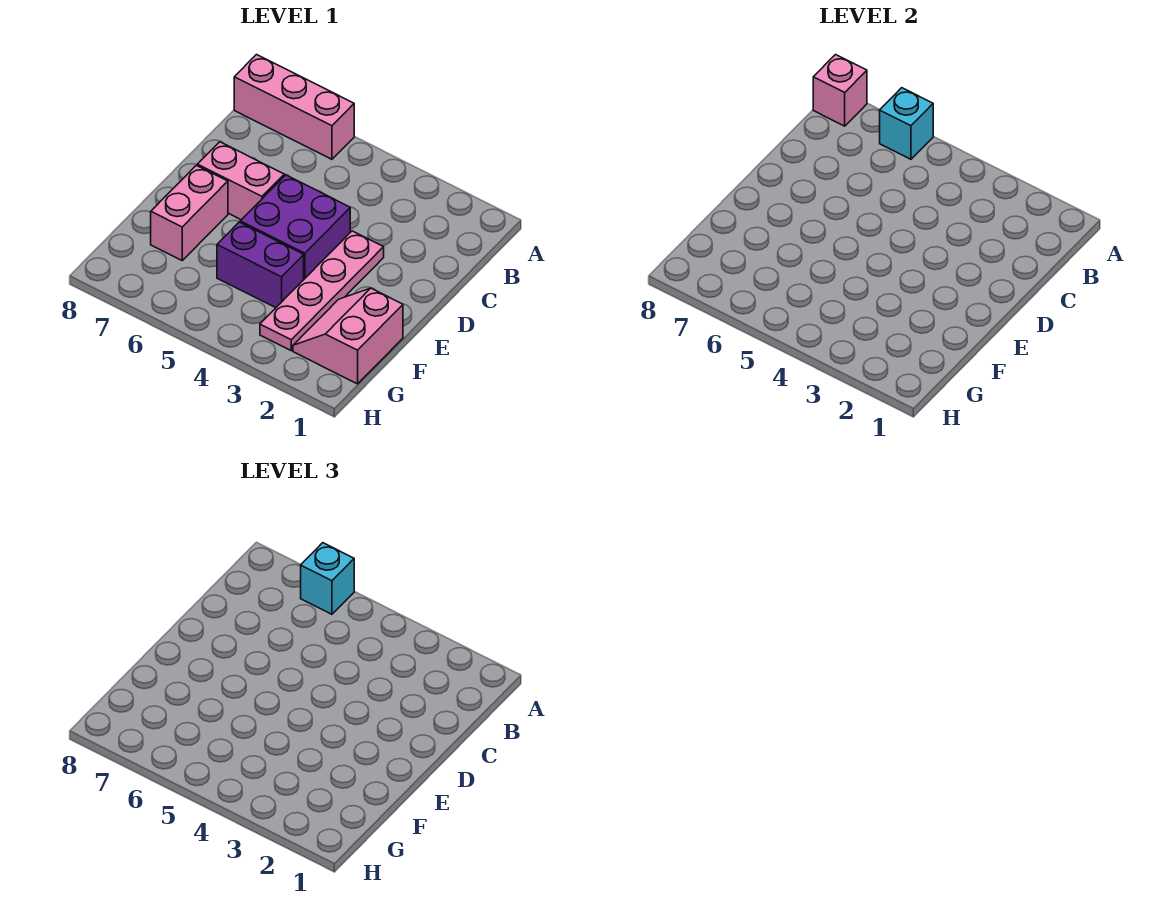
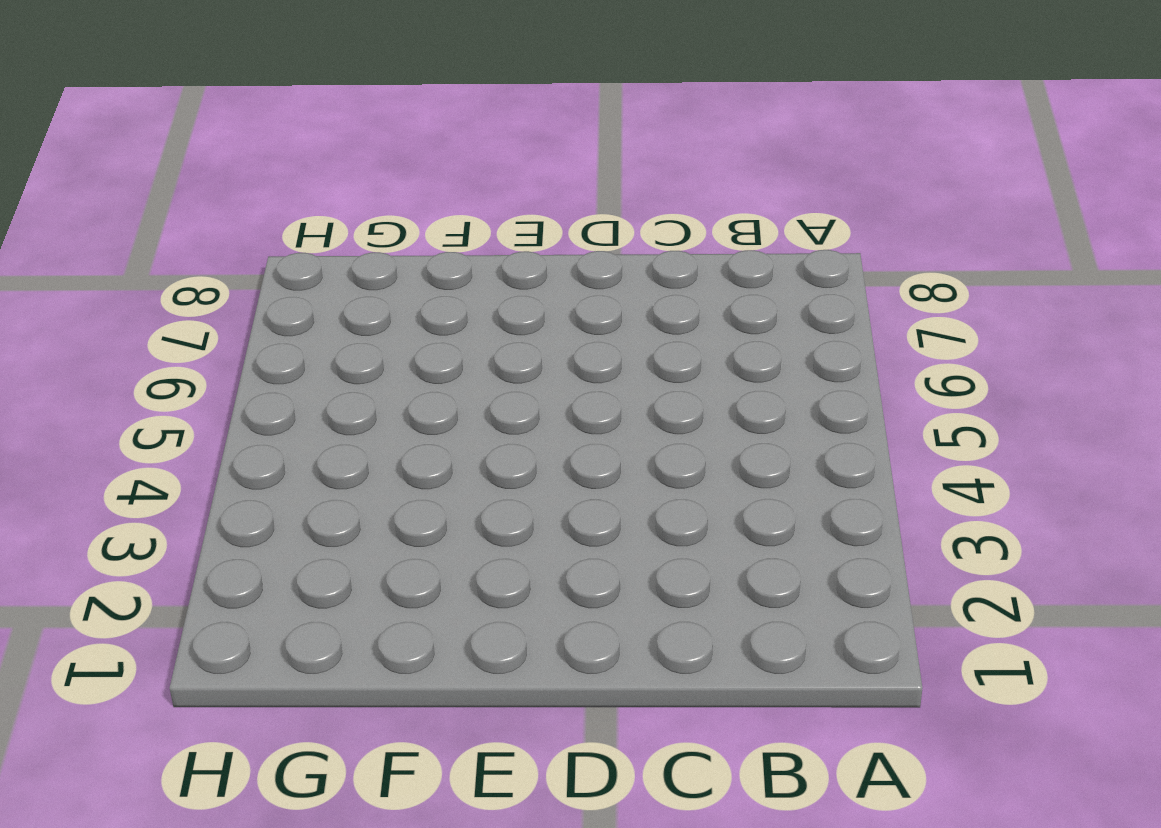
none -> pink brick A6:A8 level 1
none -> pink plate D3:G3 level 1

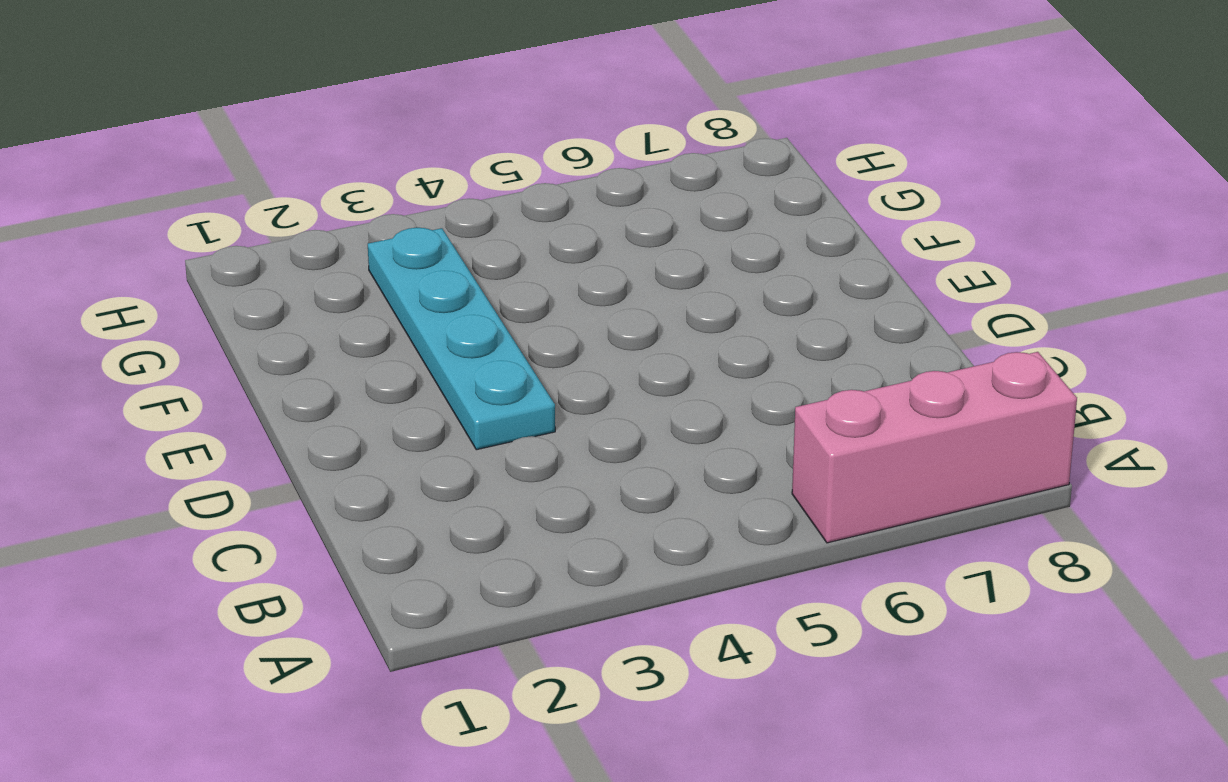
cyan plate D3:G3 level 1 -> pink plate D3:G3 level 1
none -> purple brick D4:E5 level 1
none -> pink brick D6:D7 level 1

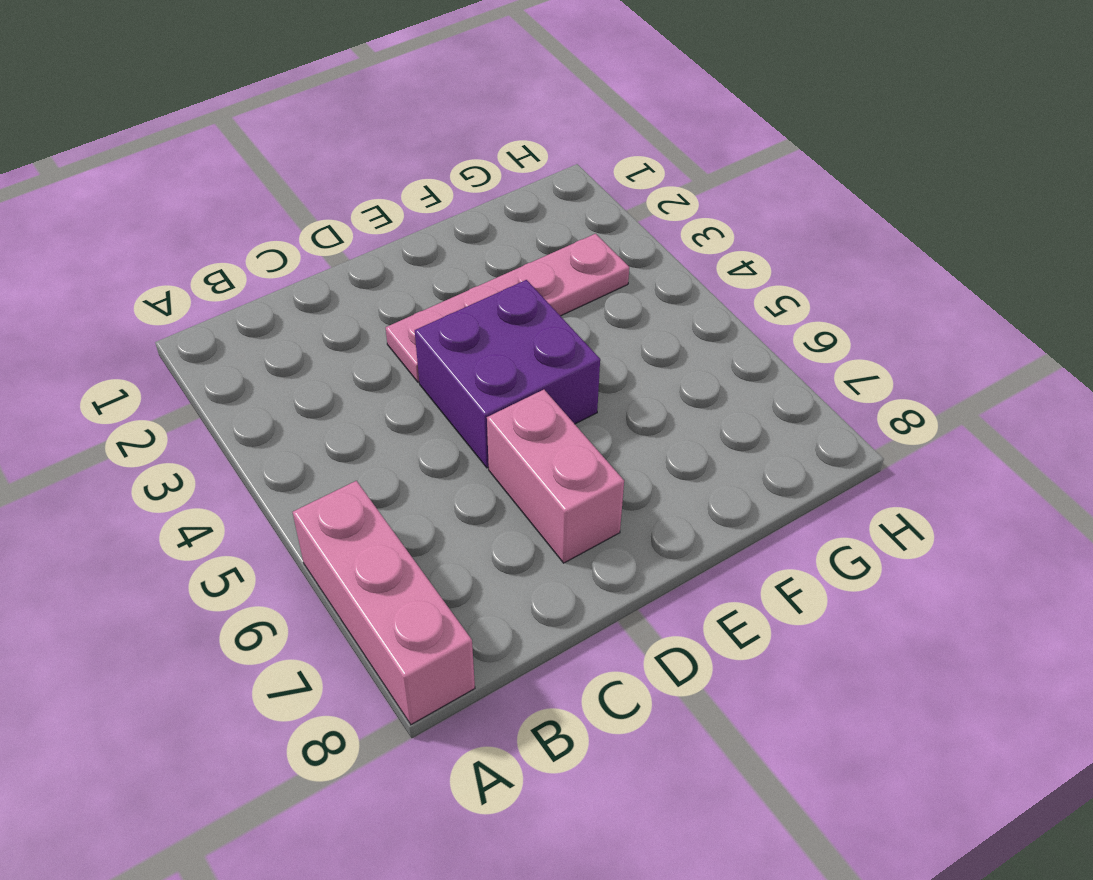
none -> pink brick E7:F7 level 1
none -> pink slope F1:G2 level 1 top 1

